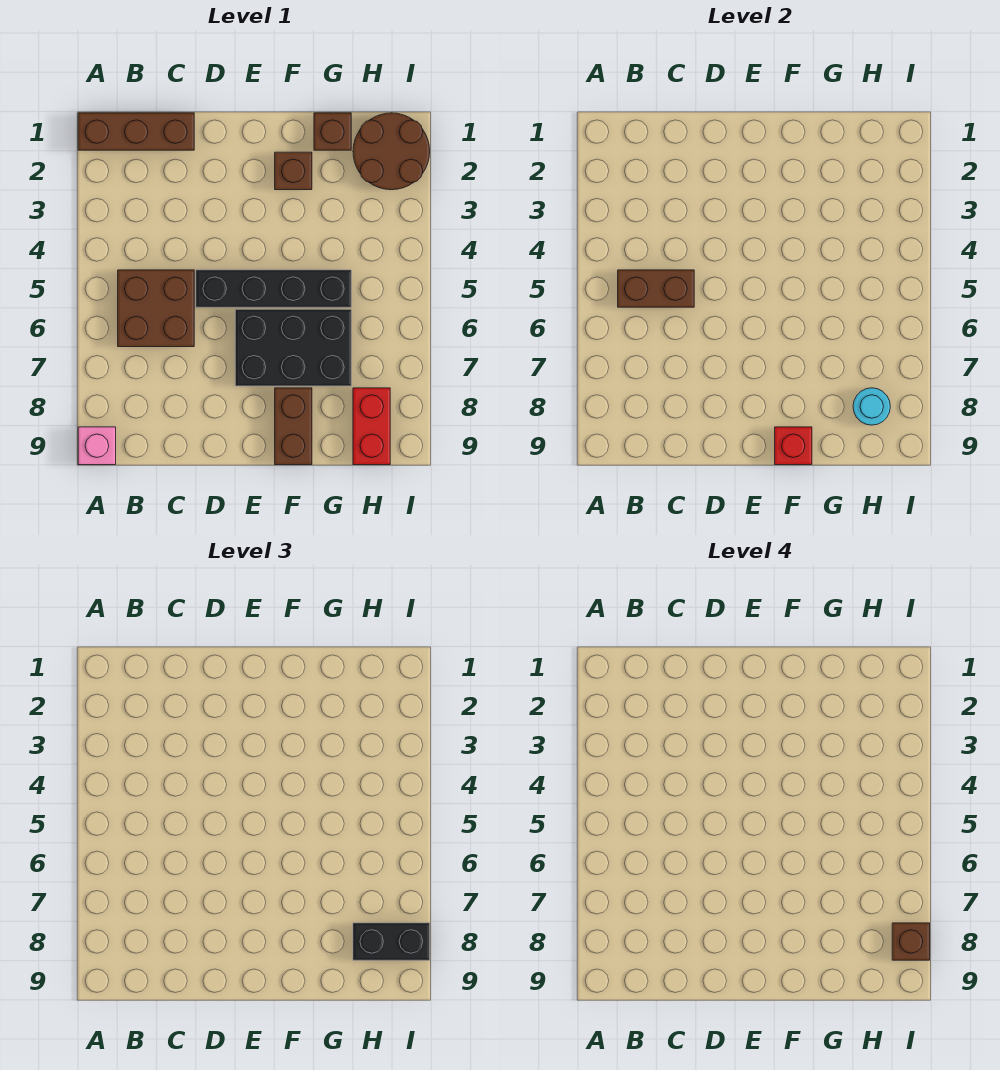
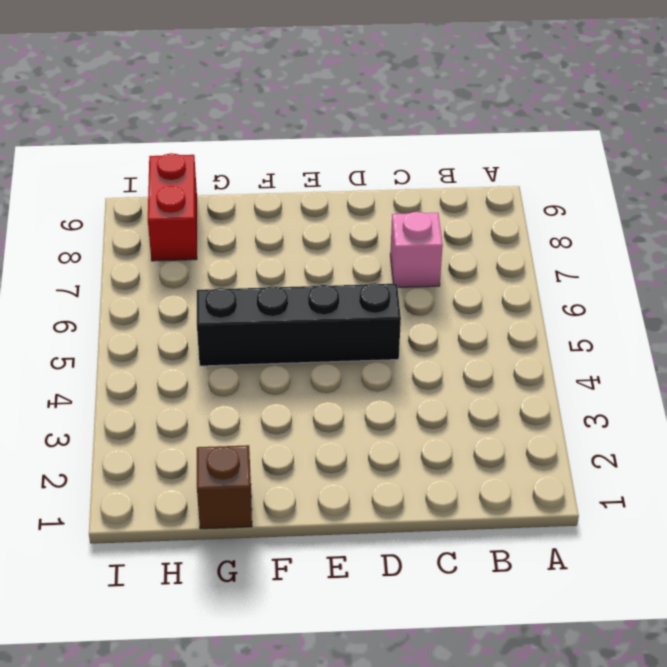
pink brick C7 level 1 -> pink brick A9 level 1
none -> brown brick A1:C1 level 1
none -> brown brick B5:C6 level 1
none -> black brick E6:G7 level 1

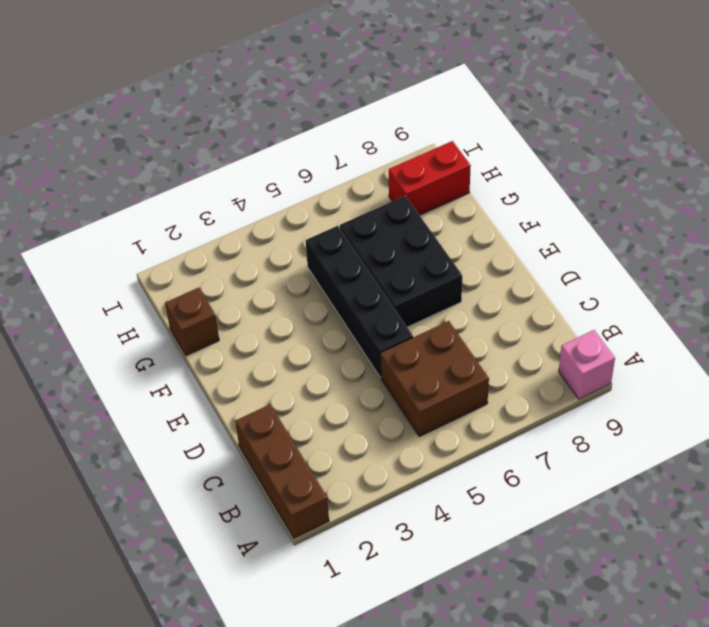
none -> brown brick F2 level 1
none -> brown brick F8:F9 level 1
none -> brown round brick H1:I2 level 1

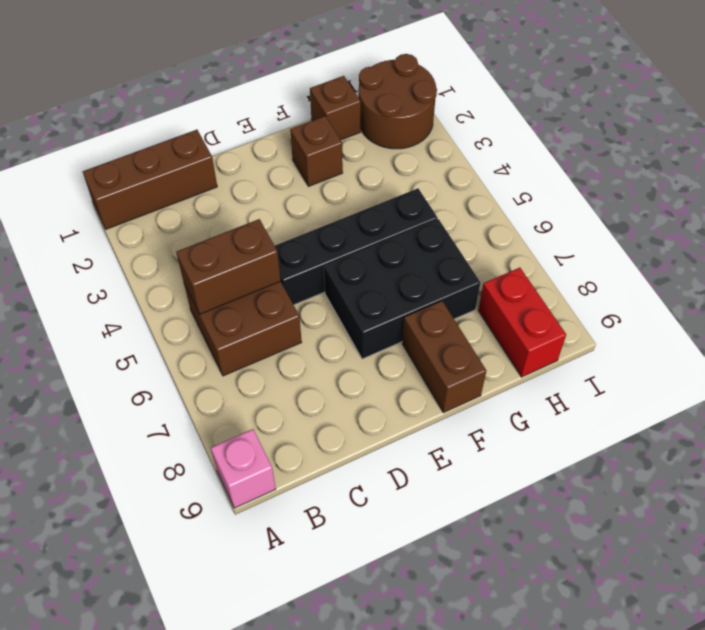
none -> red brick F9 level 2
none -> cyan round brick H8 level 2
none -> black brick H8:I8 level 3

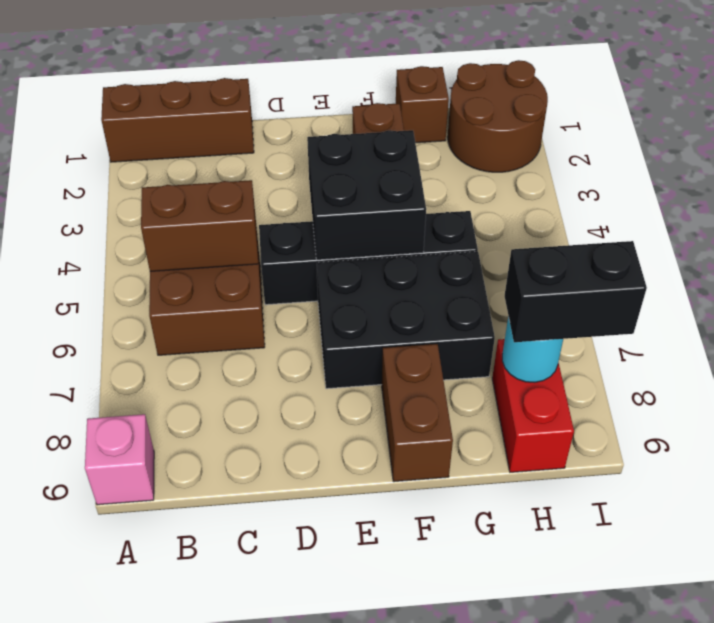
black brick E4:F5 level 2 -> none
none -> red brick F9 level 2
none -> brown brick I8 level 4

